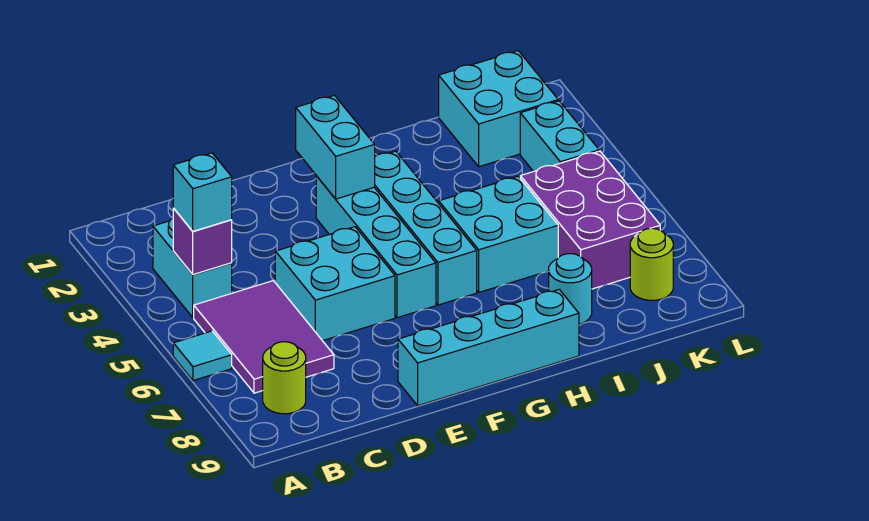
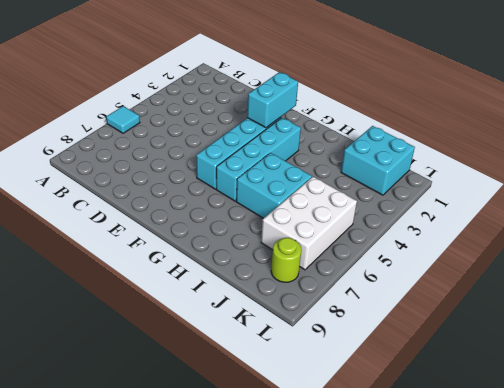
white brick J5:K7 level 1 -> purple brick J5:K7 level 1
none -> cyan brick B3:B4 level 1
none -> purple tile B5:C7 level 1
none -> lime round brick B8 level 1

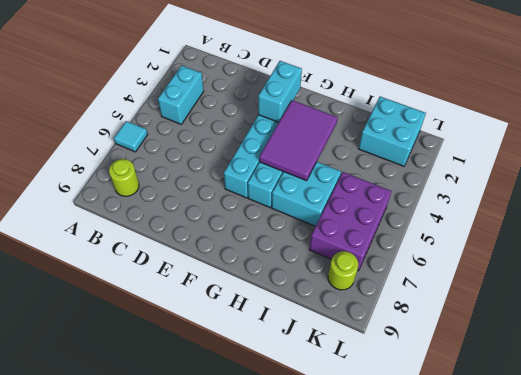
purple tile G3:H5 level 2 -> purple tile B5:C7 level 1
none -> cyan brick D5:E6 level 1
none -> cyan brick E9:H9 level 1
none -> cyan round brick I8 level 1

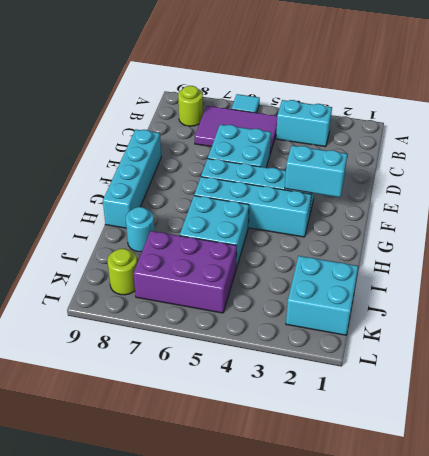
none -> cyan brick K3:K4 level 1
none -> purple brick B4 level 2
none -> cyan brick B4 level 3

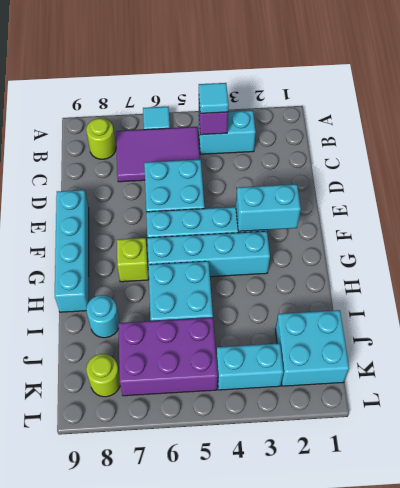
cyan tile B4 level 3 -> cyan brick B4 level 3
lime brick G7 level 1 -> none

